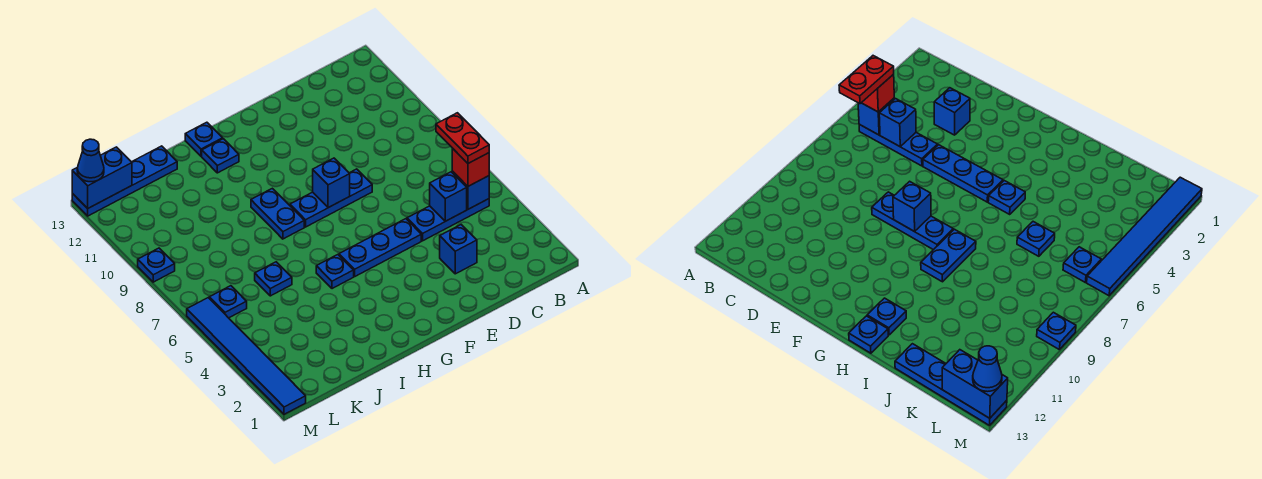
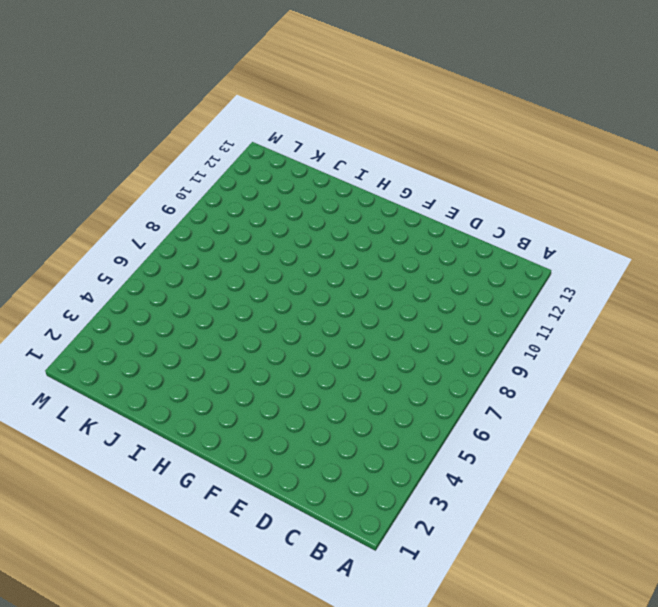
none -> blue plate B5:D5 level 1
none -> blue brick D3 level 1
none -> blue plate E5:G5 level 1

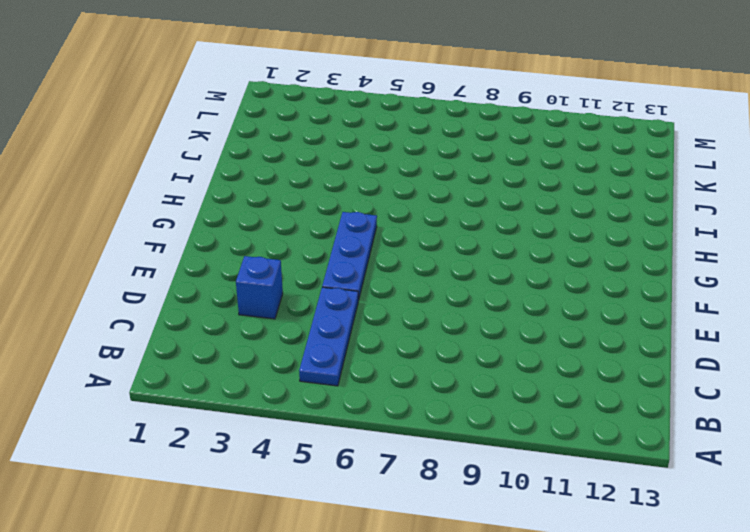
none -> blue plate E8:G8 level 1
none -> blue plate H5 level 1
none -> blue plate H8:H9 level 1

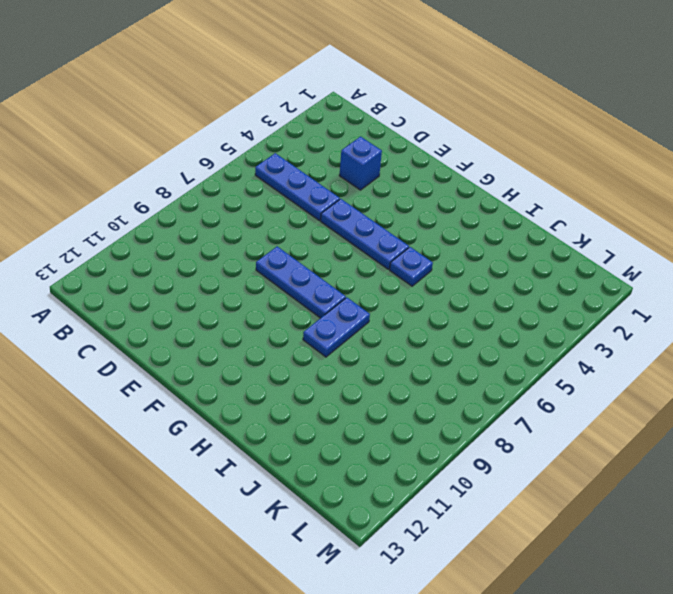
none -> blue plate H12 level 1
none -> blue plate H13 level 1
none -> blue plate J6 level 1

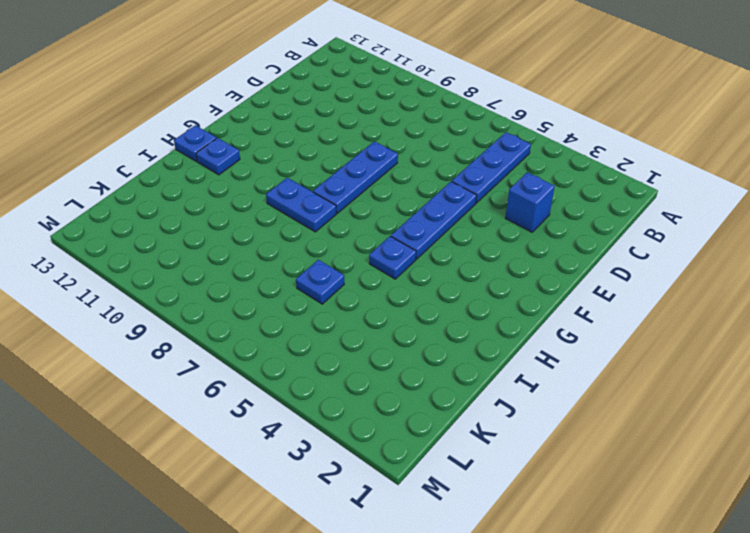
none -> blue plate J13:M13 level 1
none -> blue plate L6 level 1
none -> blue tile M1:M6 level 1

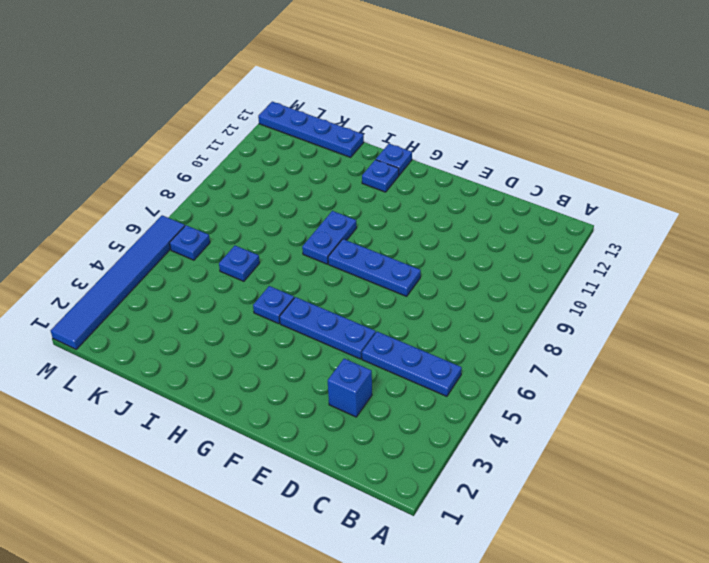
none -> blue plate M9 level 1
none -> blue brick B5 level 2
none -> blue brick C5 level 2

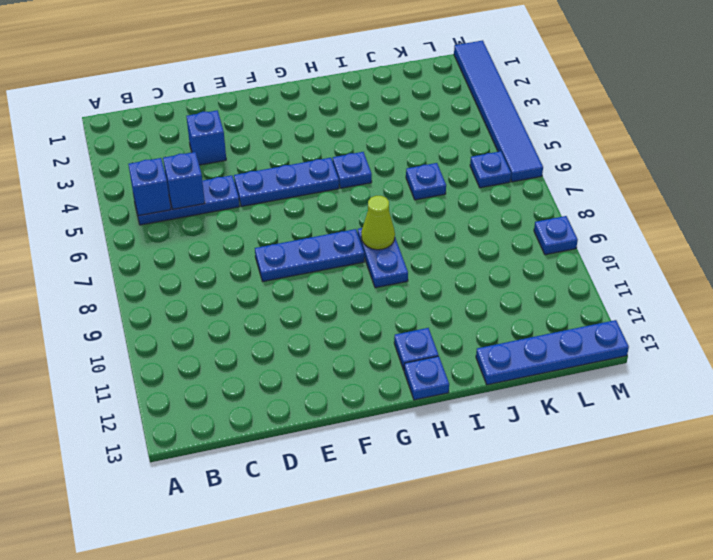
lime cone H8 level 2 -> none
none -> blue brick F8 level 2
none -> blue brick L13:M13 level 2
none -> red brick B5 level 3

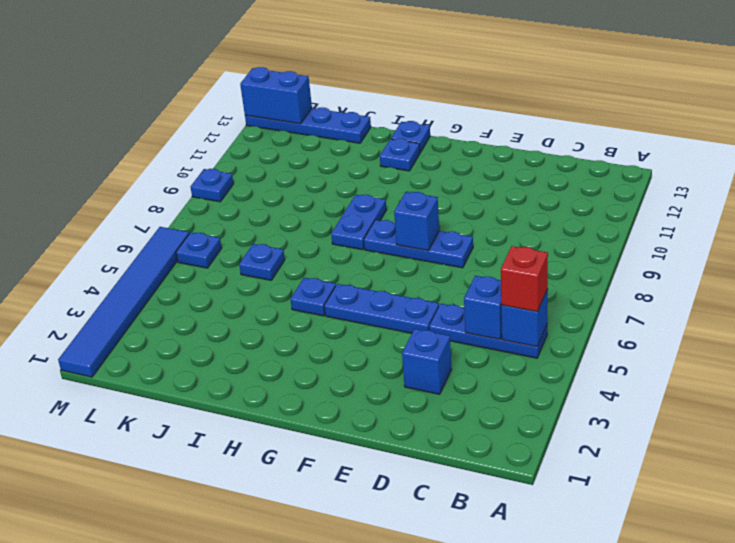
none -> blue cone M13 level 3
none -> red plate B5:B6 level 4

